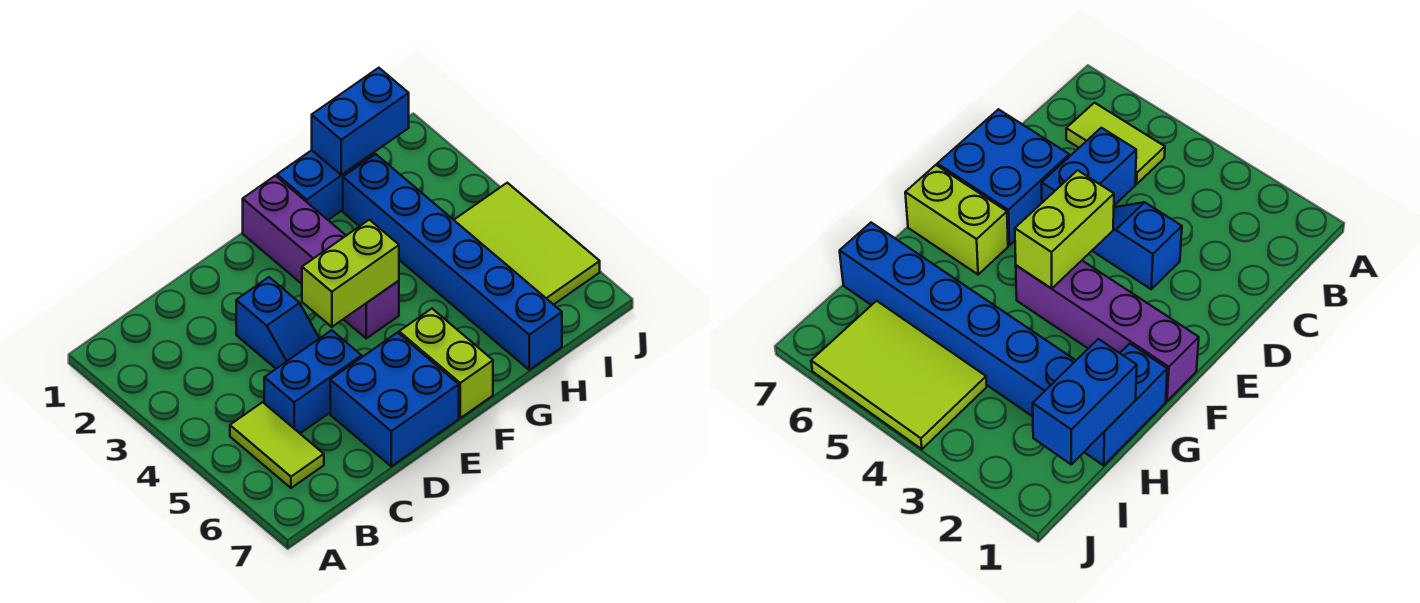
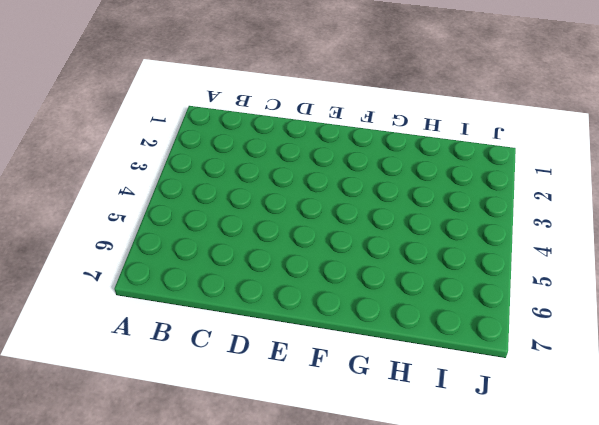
none -> lime tile B5:B6 level 1
none -> blue brick C5:D5 level 1

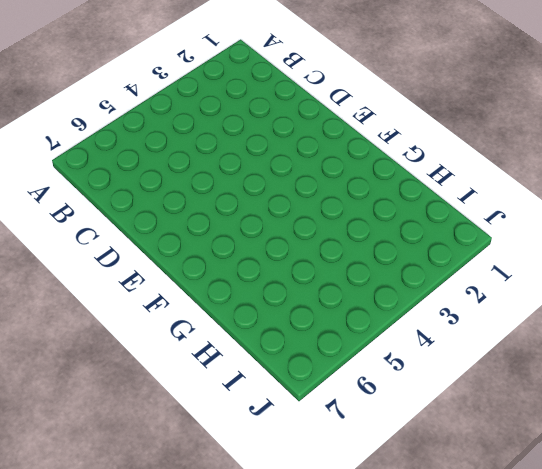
none -> lime tile B5:B6 level 1
none -> blue brick C5:D5 level 1

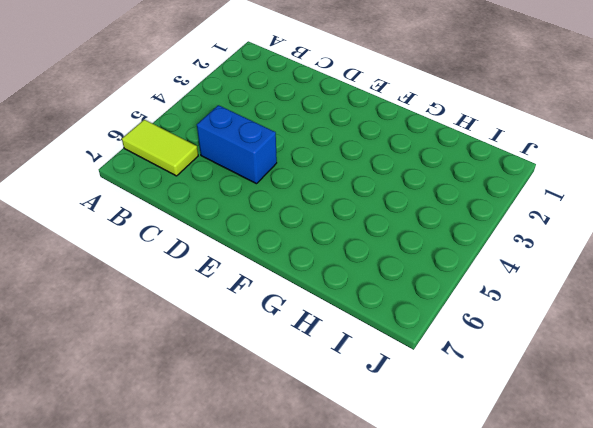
lime tile A6:B6 level 1 -> lime tile B5:B6 level 1
none -> blue slope D3:D4 level 1 top 3
none -> blue brick D6:E7 level 1

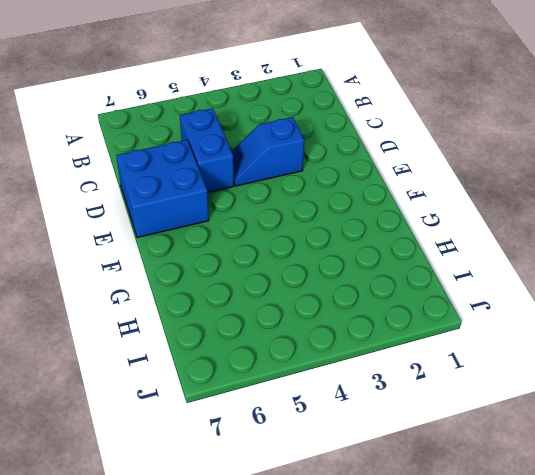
none -> lime tile B5:B6 level 1
none -> purple brick F1:F4 level 1

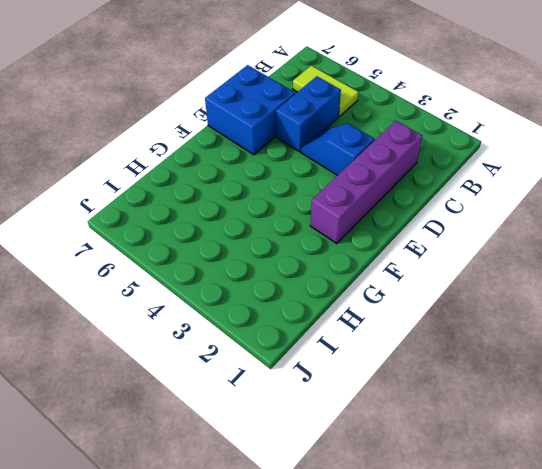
purple brick C2:F2 level 1 -> purple brick F1:F4 level 1
none -> lime brick F6:F7 level 1
none -> blue brick G1:H1 level 1

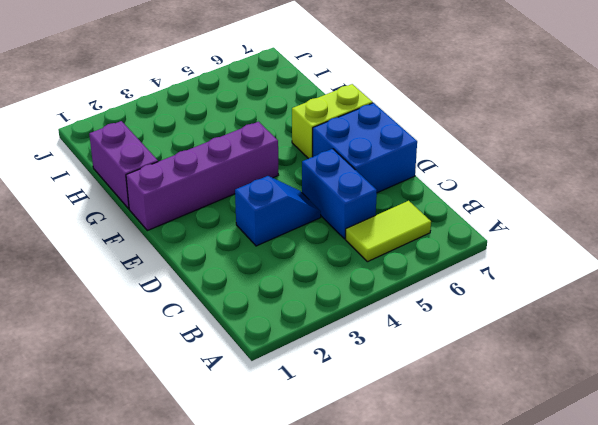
purple brick G1:H1 level 1 -> blue brick G1:H1 level 1
none -> blue brick H2:H7 level 1
none -> lime tile I4:J6 level 1

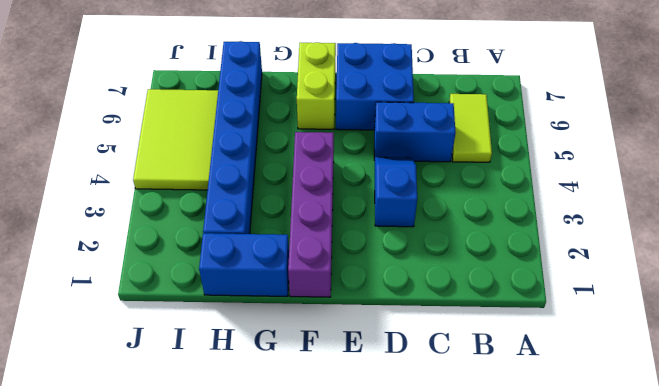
none -> lime brick E4:F4 level 2
none -> blue brick H1:I1 level 2

